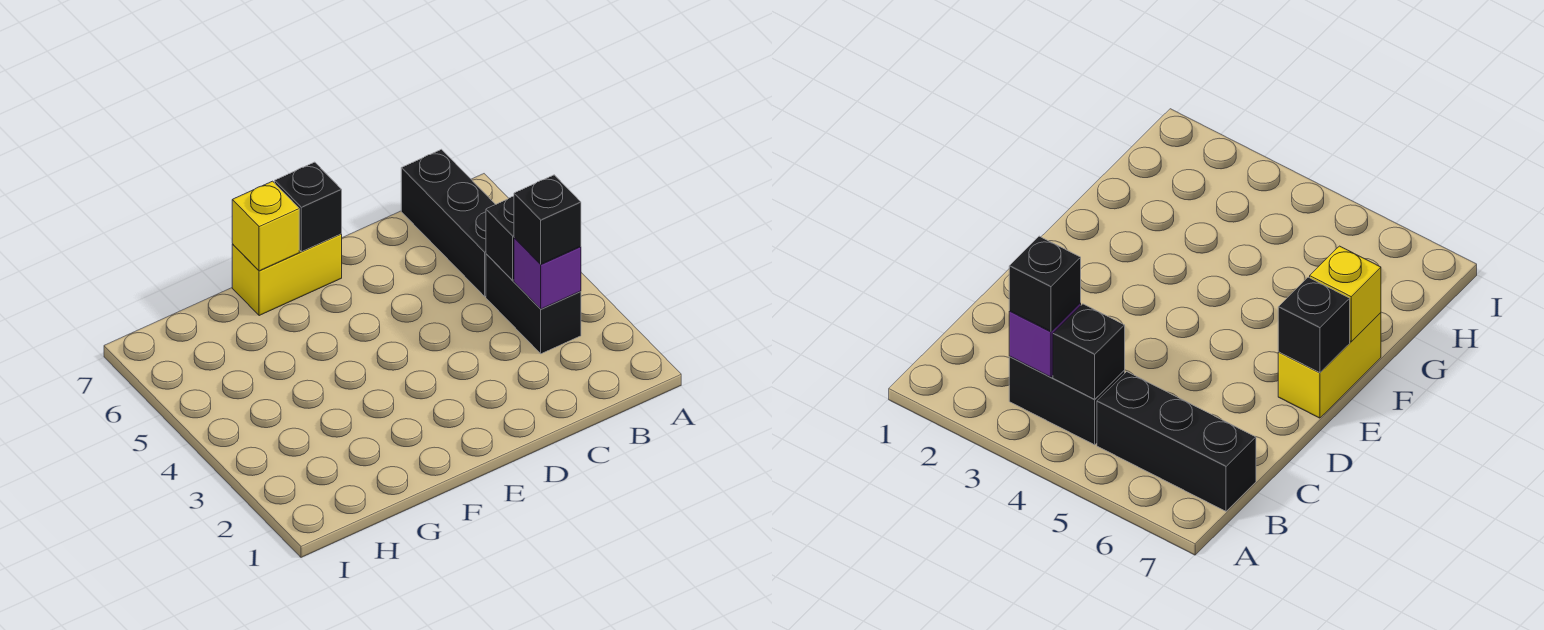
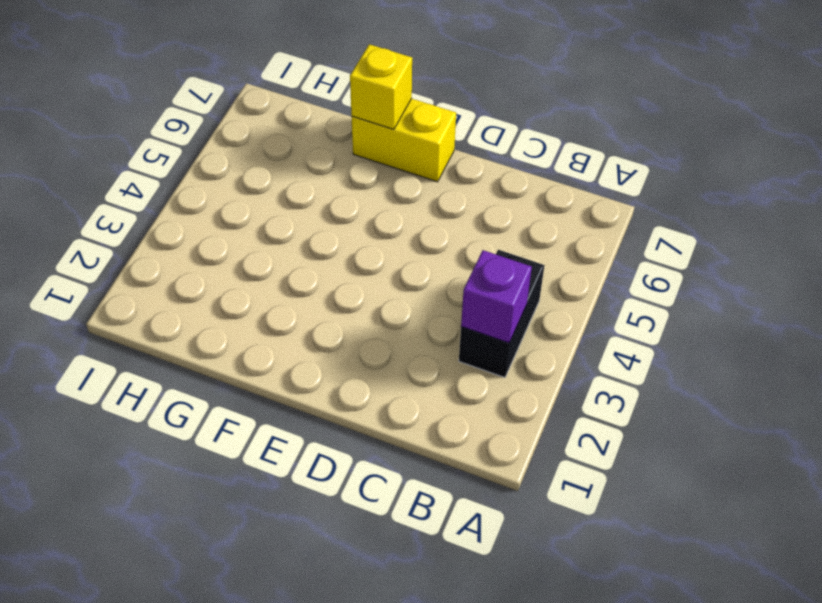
none -> black brick B5:B7 level 1
none -> black brick B4 level 2

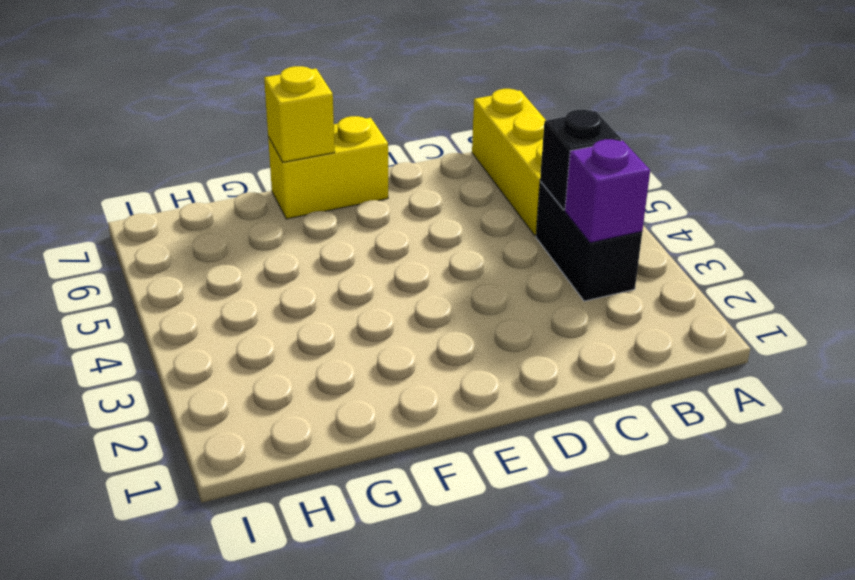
yellow brick B5:B7 level 1 -> black brick B5:B7 level 1
none -> black brick E7 level 2
none -> black brick B3 level 3

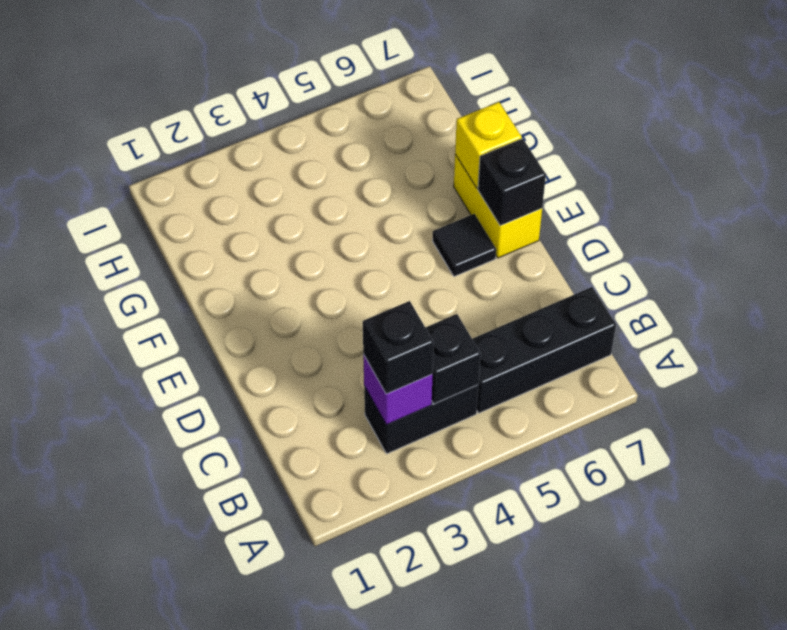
black tile E6 level 1 -> none

